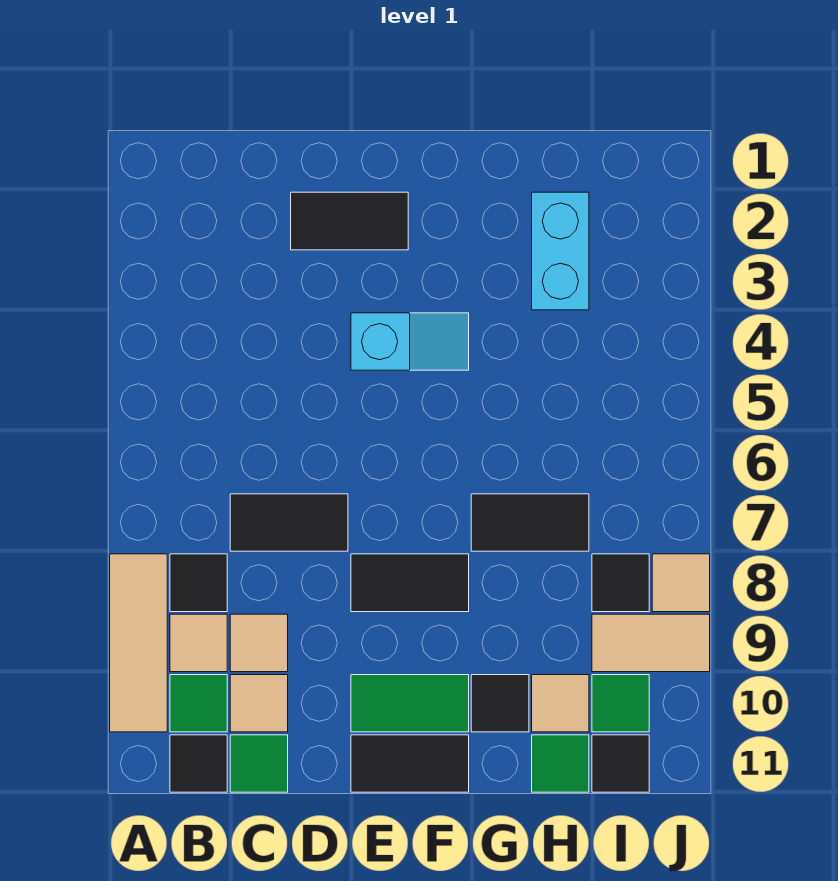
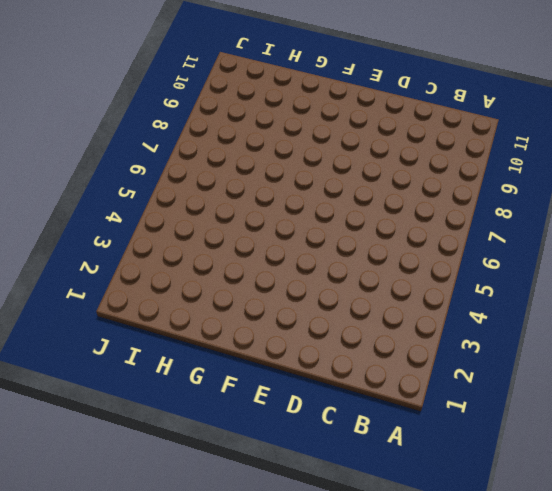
none -> tan tile A8:A10 level 1
none -> black tile B8 level 1
none -> tan tile B9 level 1

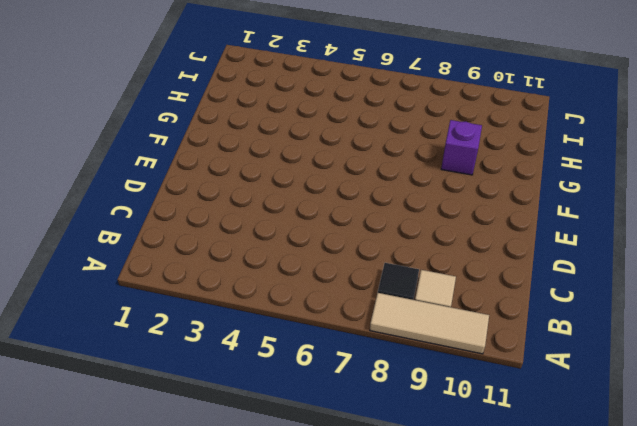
purple brick G9 level 1 -> none
none -> green tile B10 level 1
none -> black tile B11 level 1
none -> black tile C7:D7 level 1

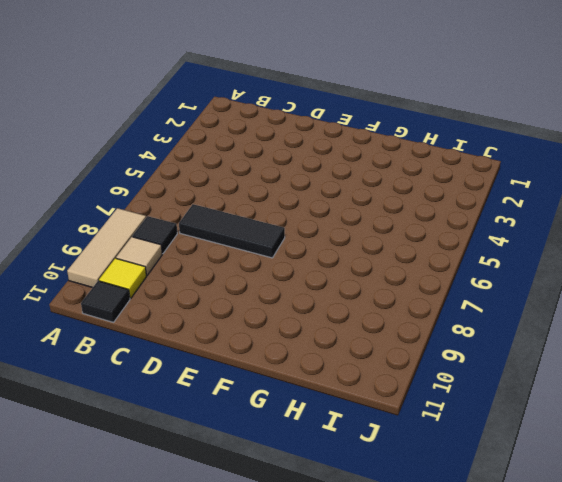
yellow tile B10 level 1 -> green tile B10 level 1
black tile C7:E7 level 1 -> black tile C7:D7 level 1
none -> tan tile C9 level 1
none -> tan tile C10 level 1
none -> green tile C11 level 1

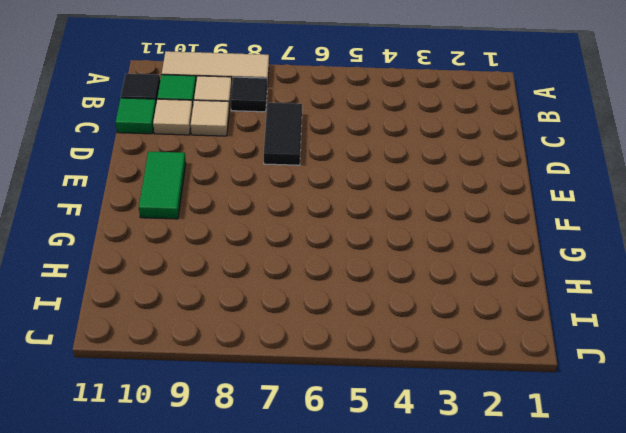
none -> black tile D2:E2 level 1
none -> cyan slope E4:F4 level 1 top E
none -> black tile E8:F8 level 1

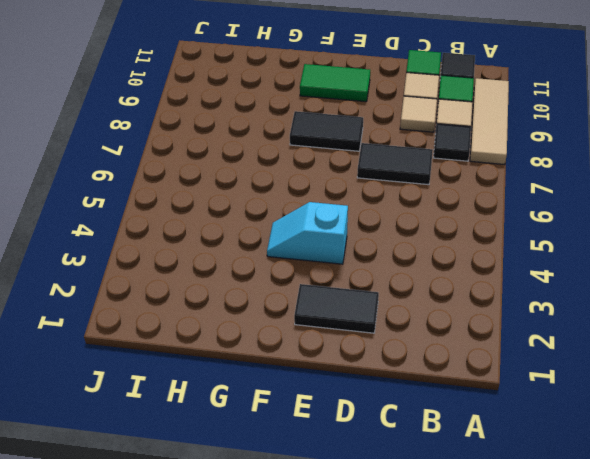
none -> black tile E11:F11 level 1
none -> black tile G7:H7 level 1
none -> black tile G10 level 1

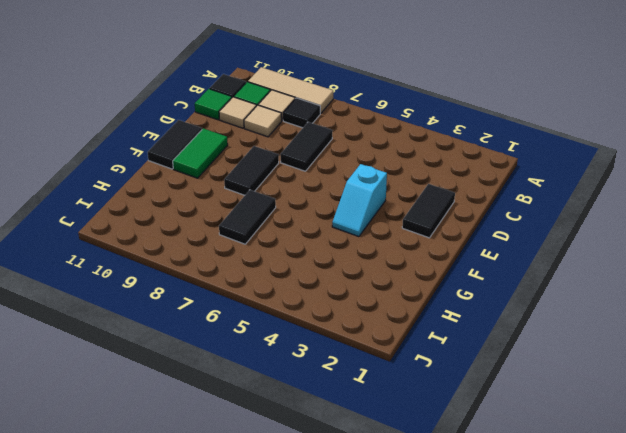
none -> black tile G10 level 1
none -> cyan brick H2:H3 level 1
none -> tan tile H10 level 1

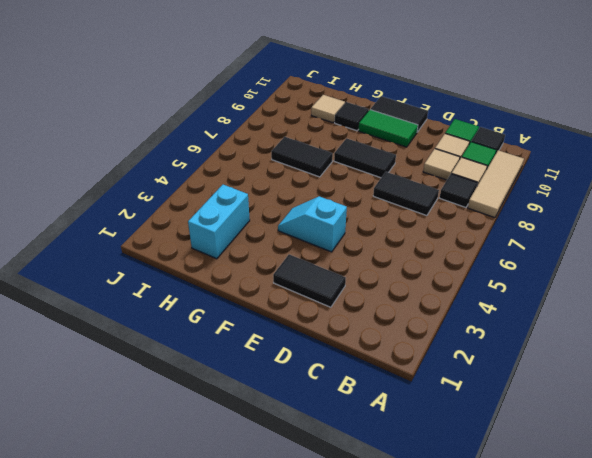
none -> green tile H11 level 1
none -> black tile I8 level 1
none -> tan tile I9:J9 level 1

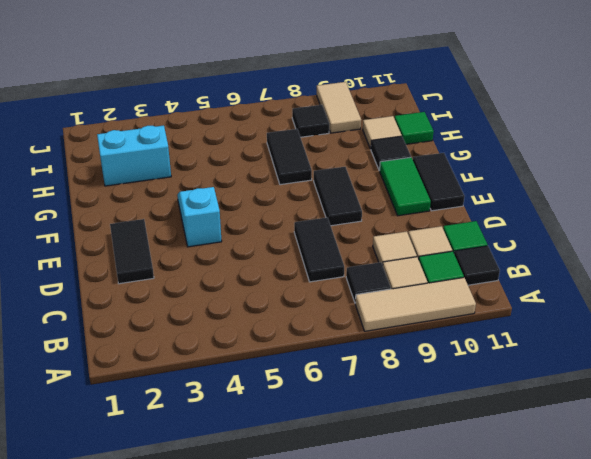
none -> green tile I10 level 1
none -> black tile I11 level 1
none -> tan tile J8 level 1

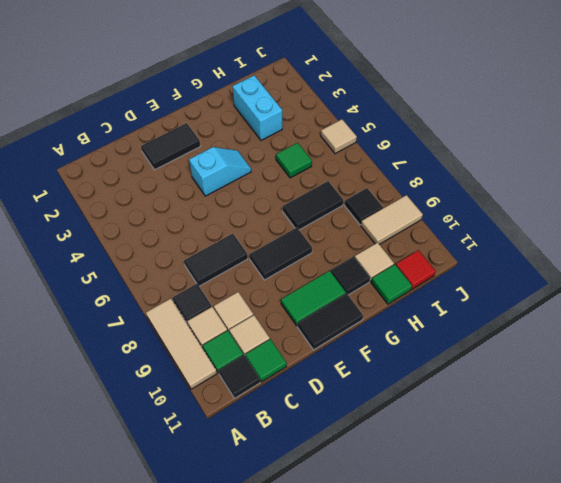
green tile H5 level 1 -> green tile I10 level 1
red tile I11 level 1 -> black tile I11 level 1
tan tile J5 level 1 -> tan tile J8 level 1

